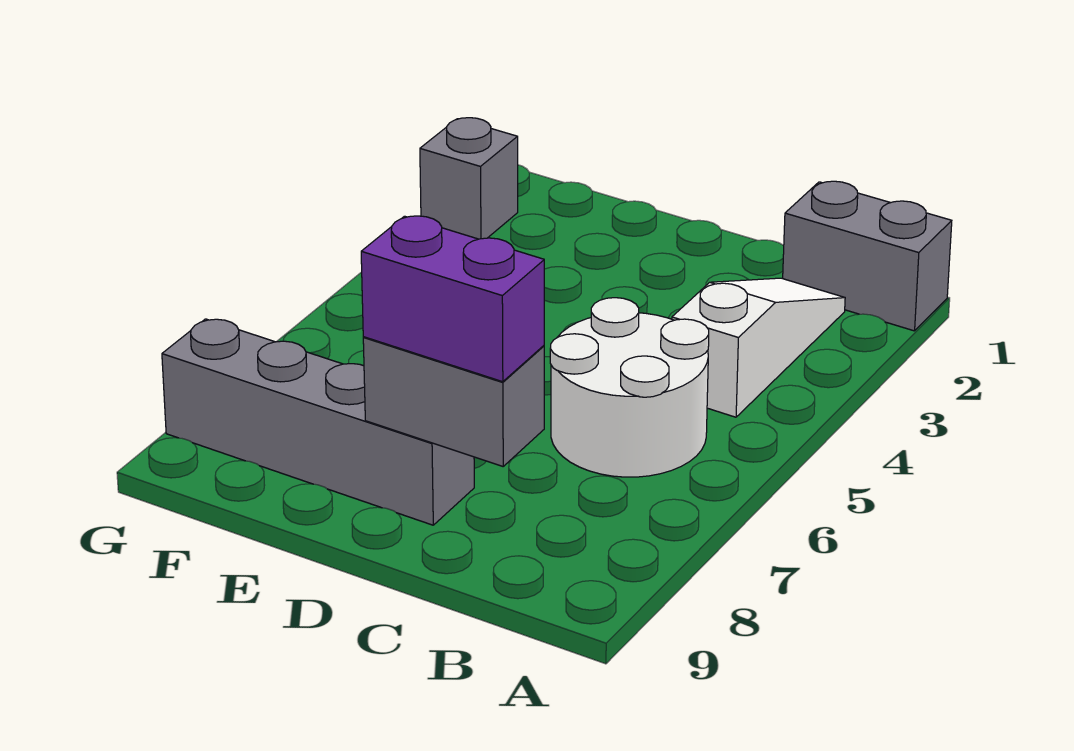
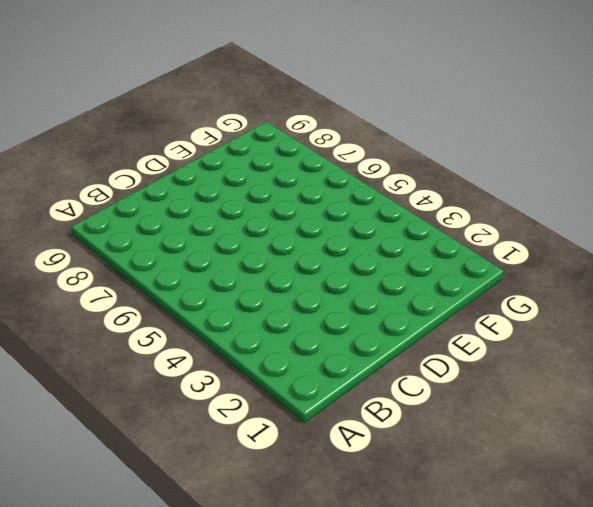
none -> grey brick A1:B1 level 1
none -> white slope B2:B4 level 1 top 4

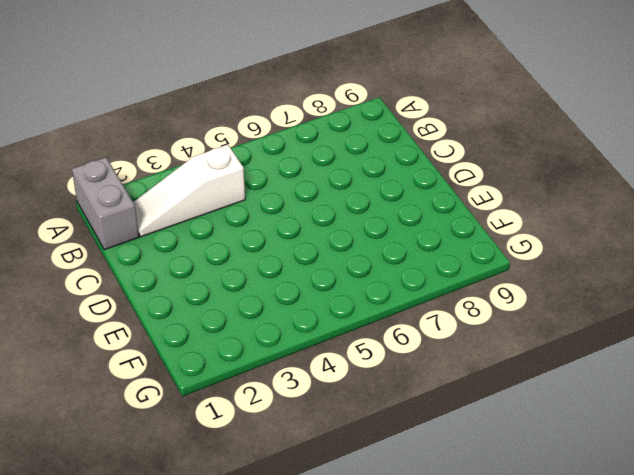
none -> white round brick B5:C6 level 1
none -> grey brick D8:G8 level 1

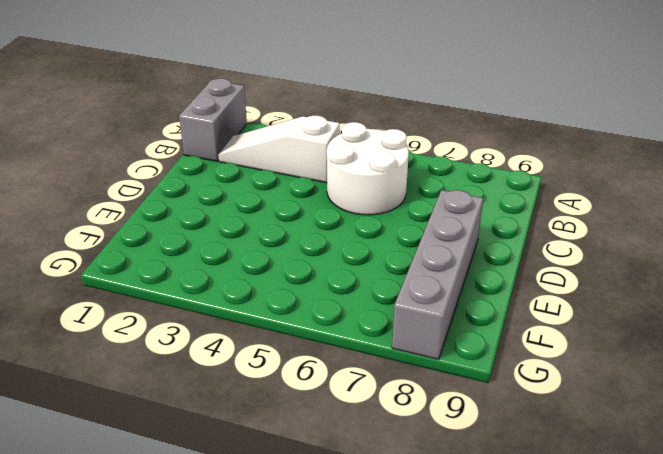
none -> grey brick G2 level 1
none -> grey brick C8:D8 level 2

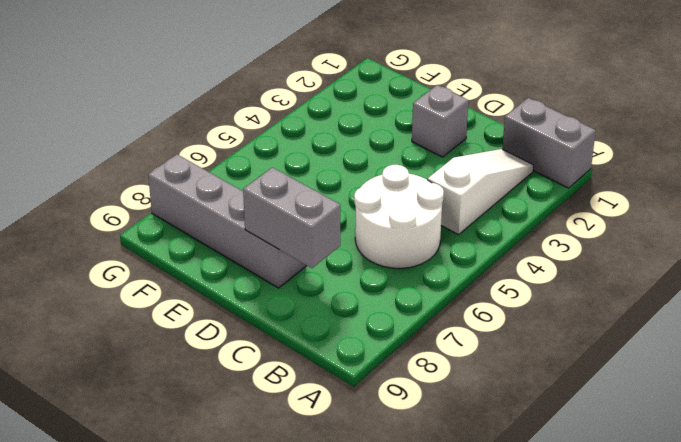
grey brick D2 level 1 -> grey brick G2 level 1
none -> purple brick C8:D8 level 3

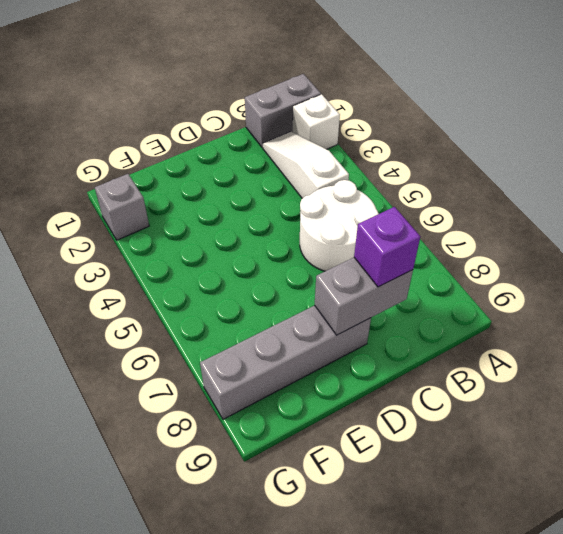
white brick A2 level 1 -> none
purple brick C8 level 3 -> purple brick C8:D8 level 3

